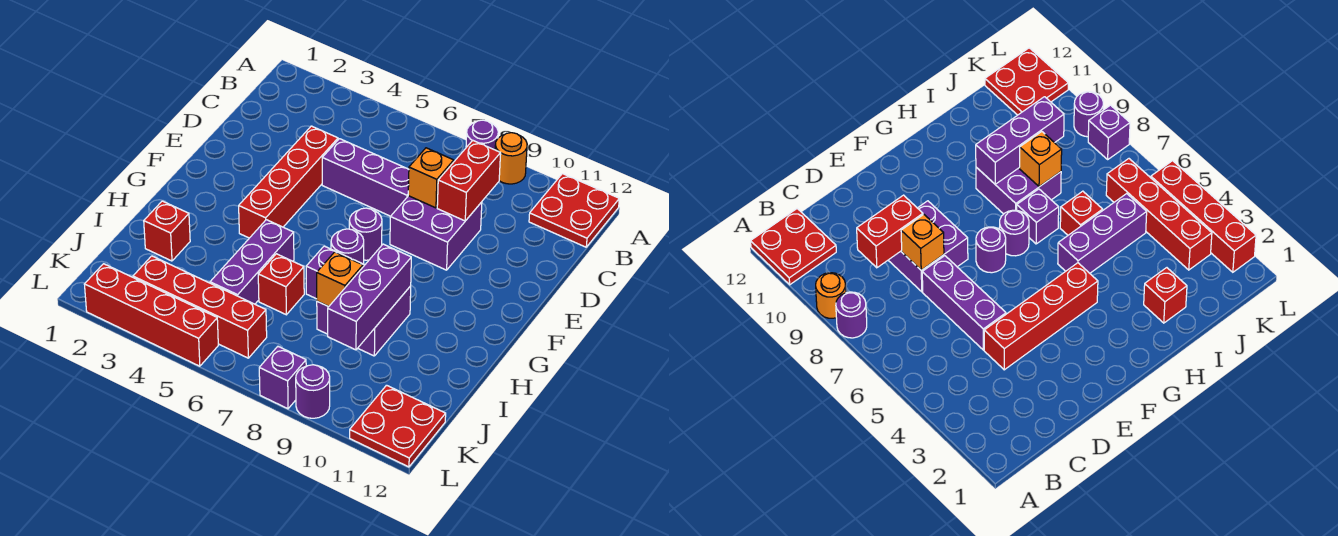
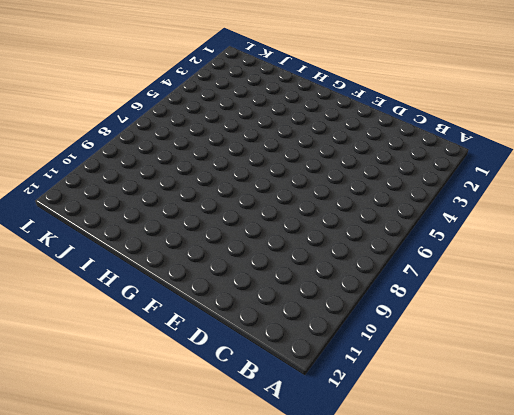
none -> purple round brick A8 level 1
none -> orange round brick A9 level 1
none -> red plate A11:B12 level 1

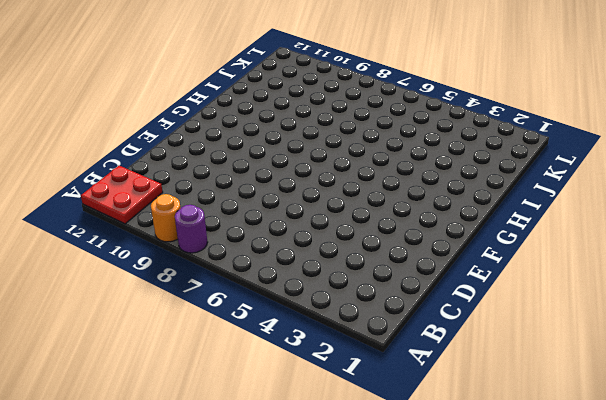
none -> red brick D4:G4 level 1
none -> purple brick D5:D7 level 1
none -> purple brick D8:E9 level 1

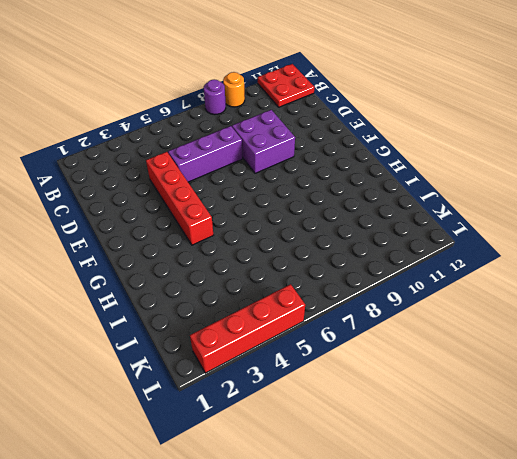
none -> purple round brick F7 level 1
none -> purple round brick G7 level 1
none -> purple brick H5:J5 level 1

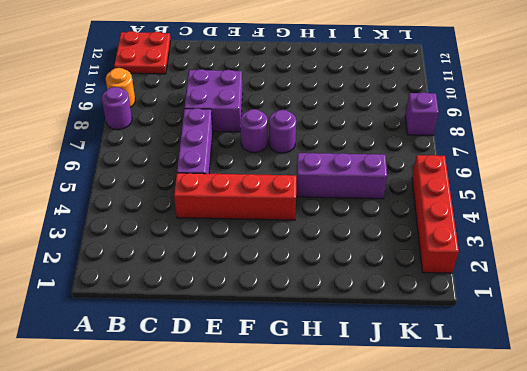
none -> purple brick H7 level 1
none -> purple brick H8:I9 level 1
none -> red brick I2 level 1

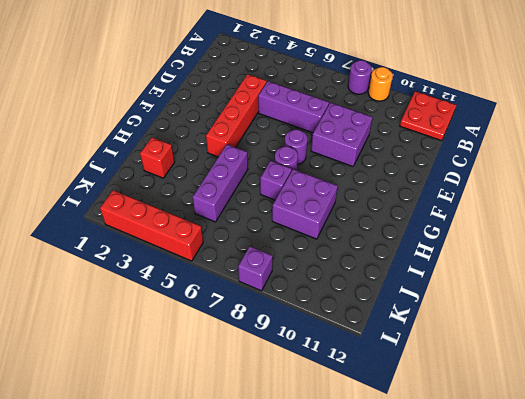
none -> red brick I6 level 1
none -> red brick K3:K6 level 1
none -> red plate K11:L12 level 1

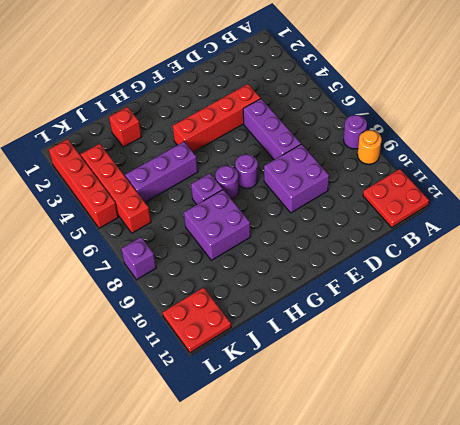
none -> red brick I6 level 1
none -> purple round brick L9 level 1
none -> red brick C9:D9 level 2

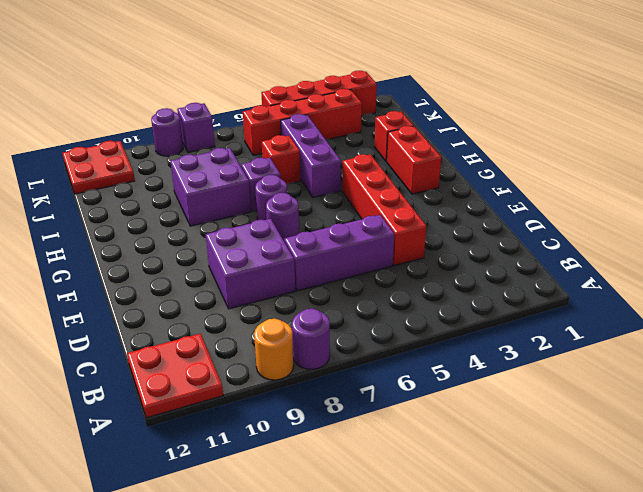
red brick G2:H2 level 1 -> red brick C9:D9 level 2
none -> orange brick D8 level 2
none -> purple brick H9:J9 level 2
none -> orange brick I8 level 2

